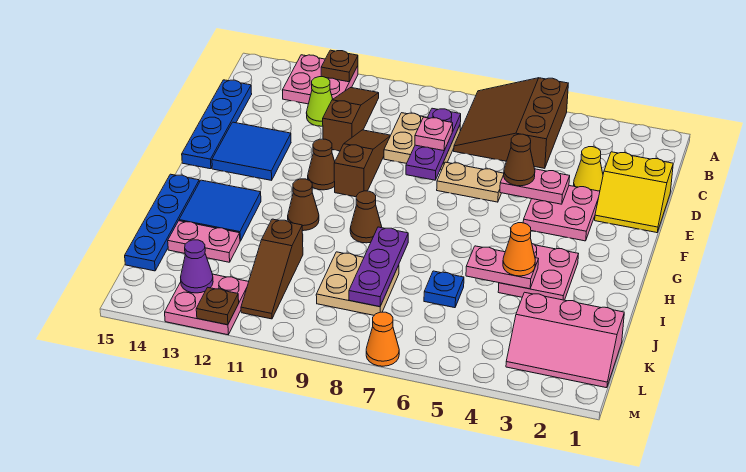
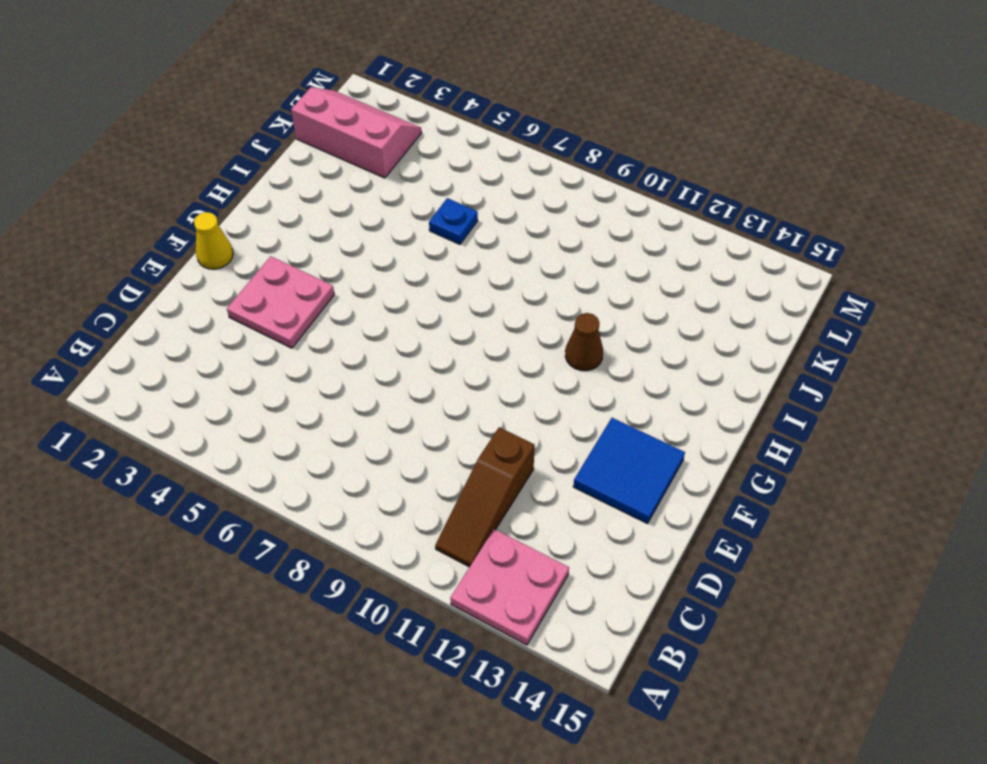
yellow cone F1 level 1 -> yellow cone D3 level 1
none -> brown slope A5:C7 level 1 top 5
none -> tan plate C8:D9 level 1
none -> lime cone C12 level 1
none -> blue plate C15:F15 level 1

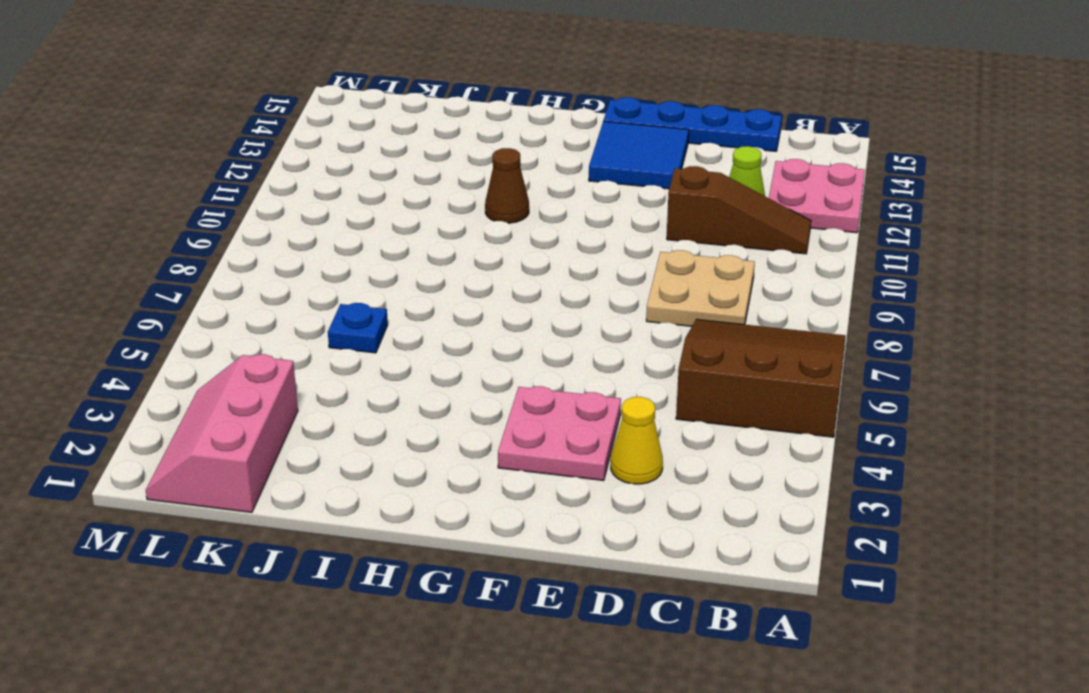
none -> yellow slope D1:E2 level 1 top D
none -> brown slope D10:F10 level 1 top F
none -> tan plate E6:E7 level 1
none -> brown cone F11 level 1

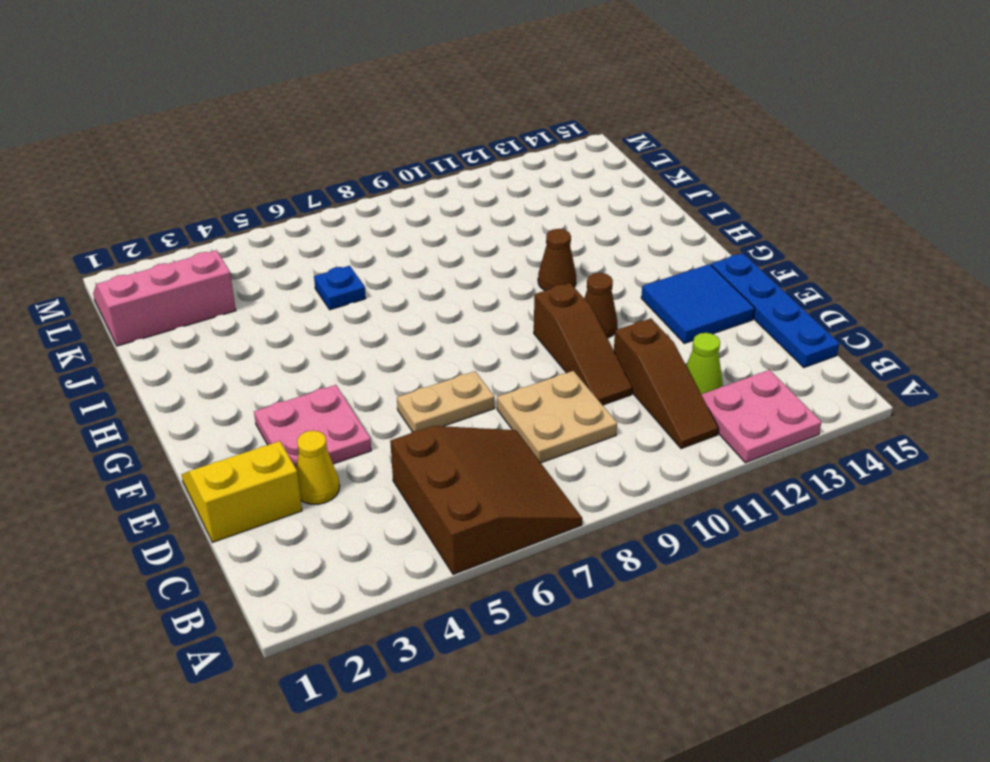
none -> pink plate H3:I4 level 1
none -> brown cone H9 level 1
none -> blue tile H13:I14 level 1
none -> blue plate H15:K15 level 1

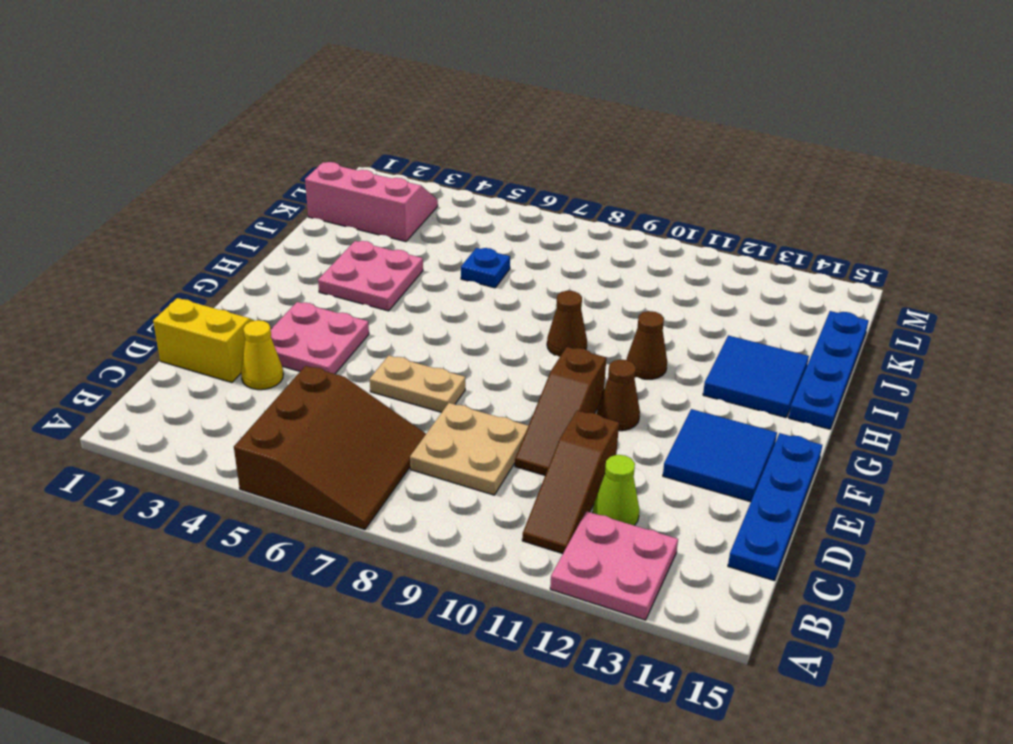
none -> tan plate J8:K9 level 1
none -> brown slope J11:L11 level 1 top J
none -> pink plate J13:J14 level 1
none -> pink plate L12:M13 level 1

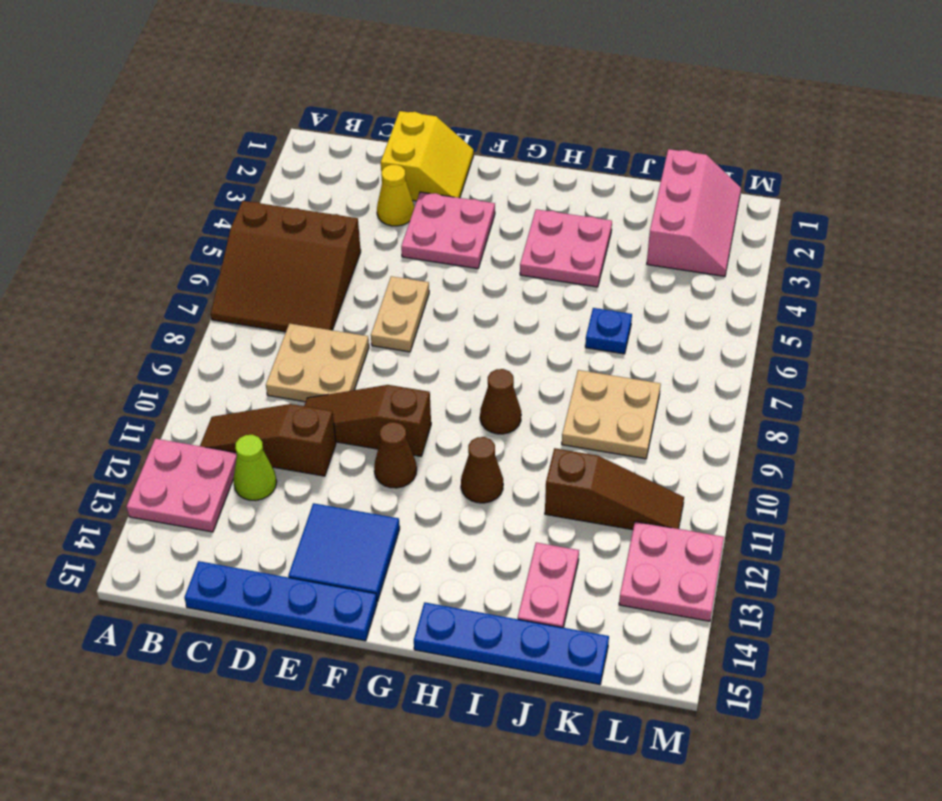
none -> blue tile H13:I14 level 1
none -> orange cone M7 level 1
none -> brown plate A12 level 2
none -> purple plate C8:E8 level 2

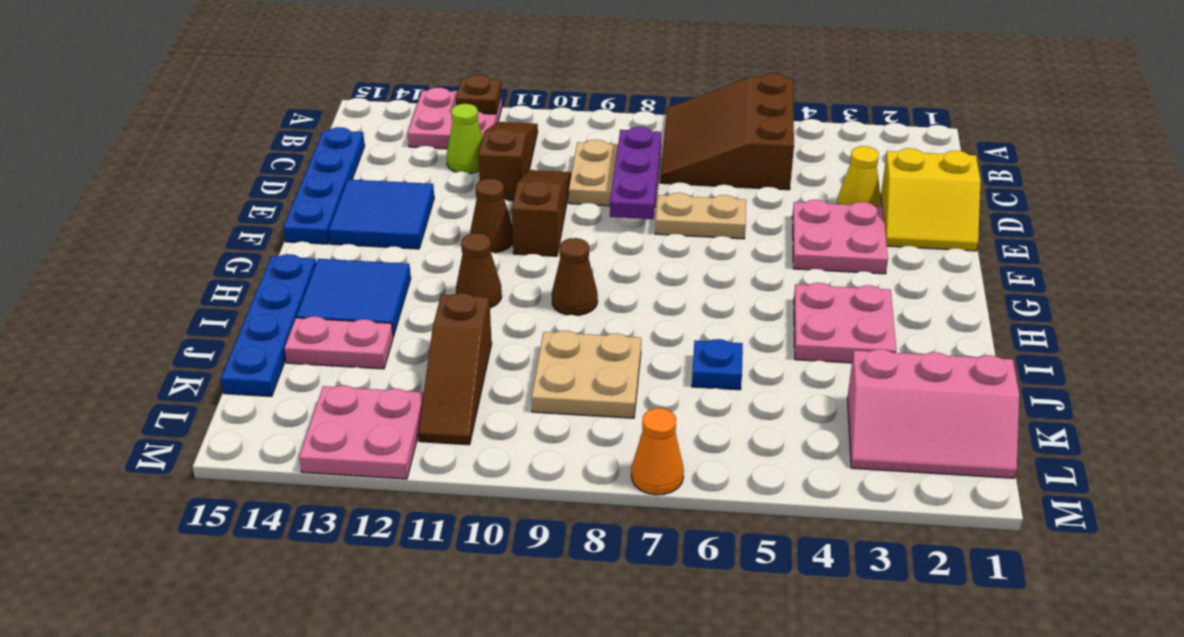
none -> pink plate E4:E5 level 2
none -> pink plate I4:I5 level 2
none -> purple plate I8:K8 level 2
none -> purple cone L13 level 2

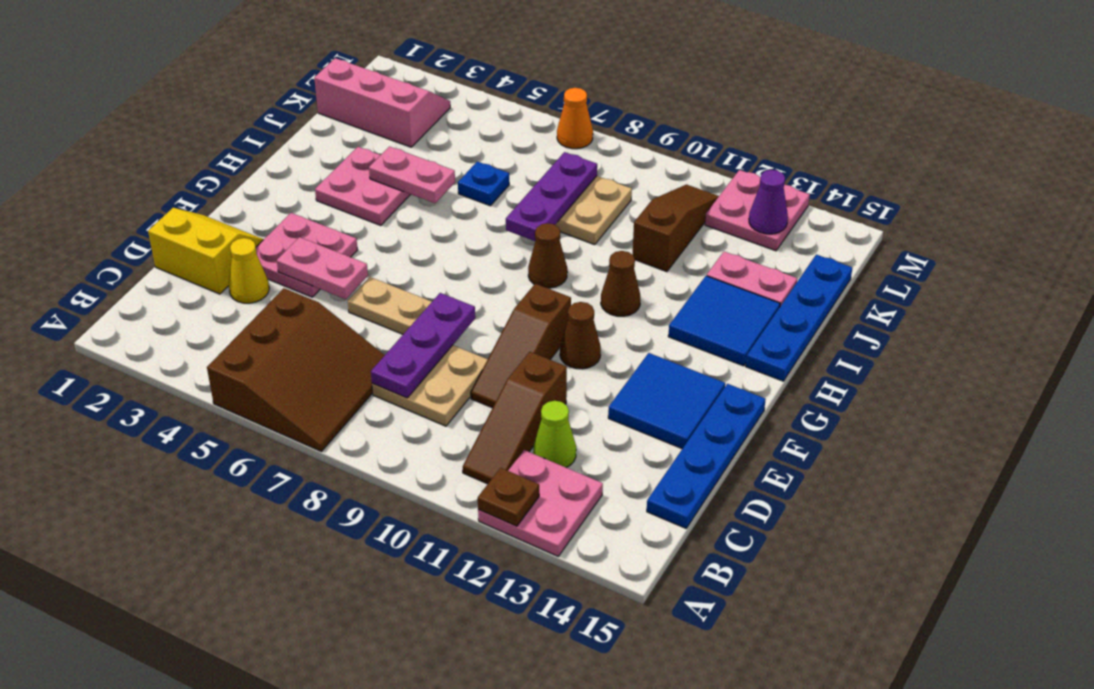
none -> brown plate M12 level 2
none -> pink plate D8 level 3
none -> brown cone E5 level 3
none -> orange cone I4 level 3

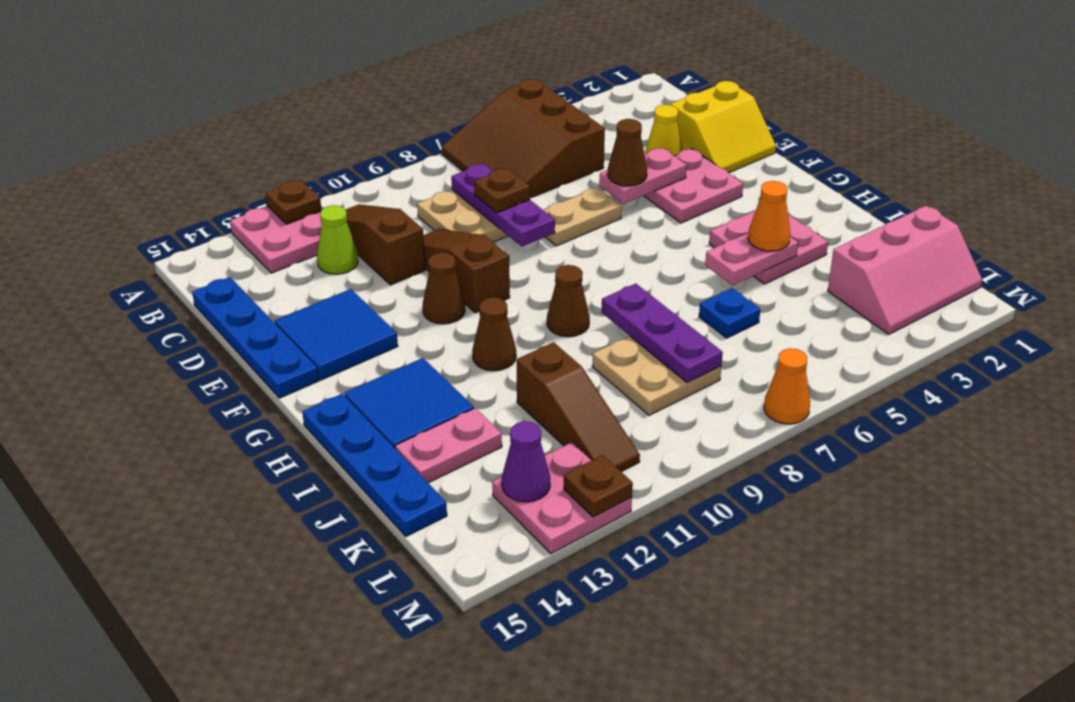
brown plate D8 level 3 -> pink plate D8 level 3

